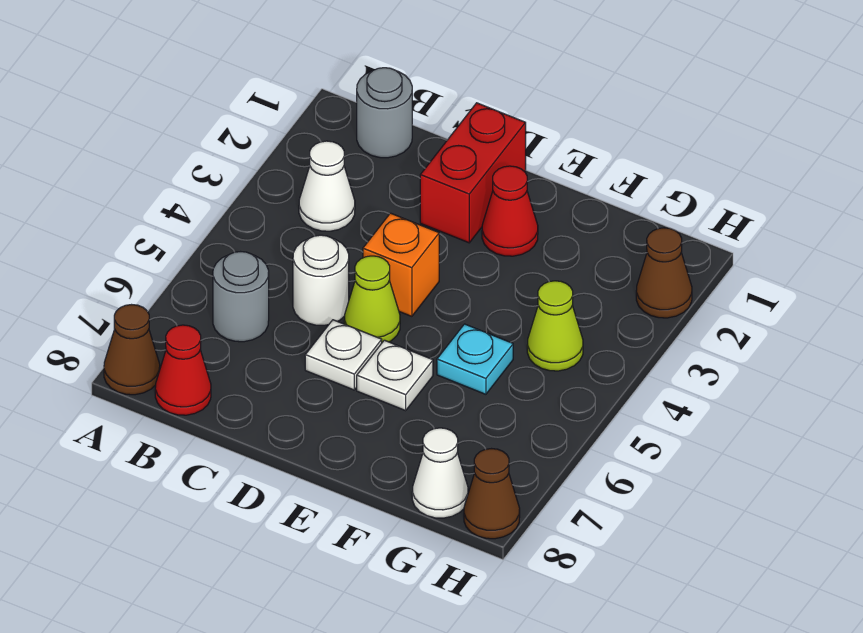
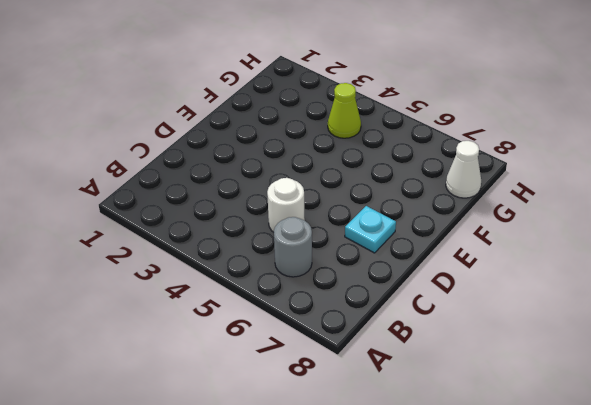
cyan plate D7 level 1 -> cyan plate F5 level 1
none -> brown cone A8 level 1
none -> grey round brick B1 level 1
none -> white cone B3 level 1

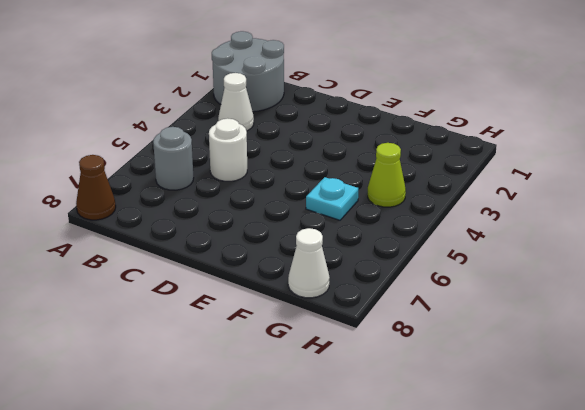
grey round brick A1:B2 level 1 -> grey round brick B1 level 1
none -> red cone B8 level 1
none -> red brick D1:D2 level 1
none -> orange brick D4 level 1

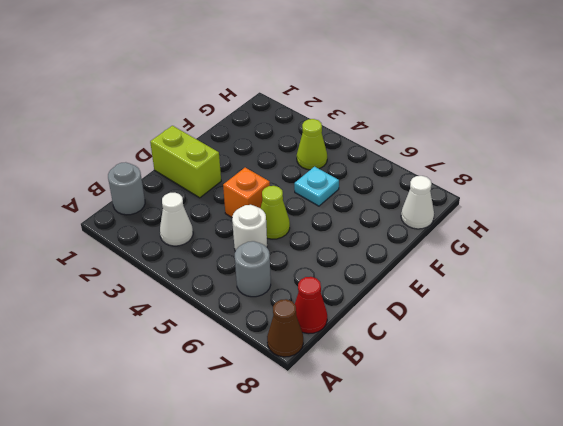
lime brick D1:D2 level 1 -> red brick D1:D2 level 1
none -> white plate D6 level 1
none -> red cone E2 level 1
none -> white plate E6 level 1

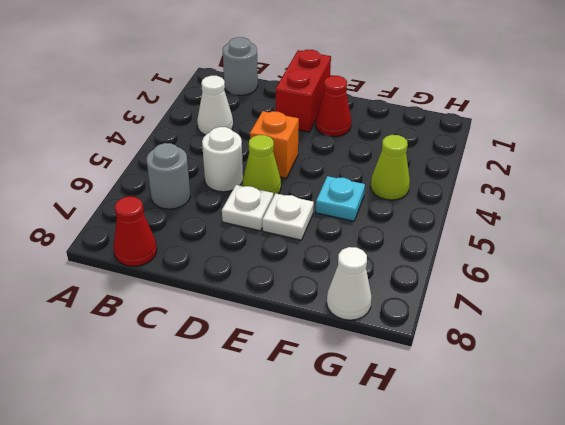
none -> brown cone A8 level 1
none -> brown cone H2 level 1
none -> brown cone H8 level 1

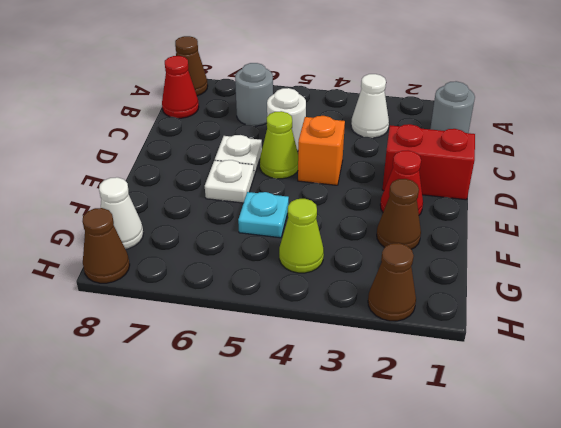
brown cone F2 level 1 -> none

